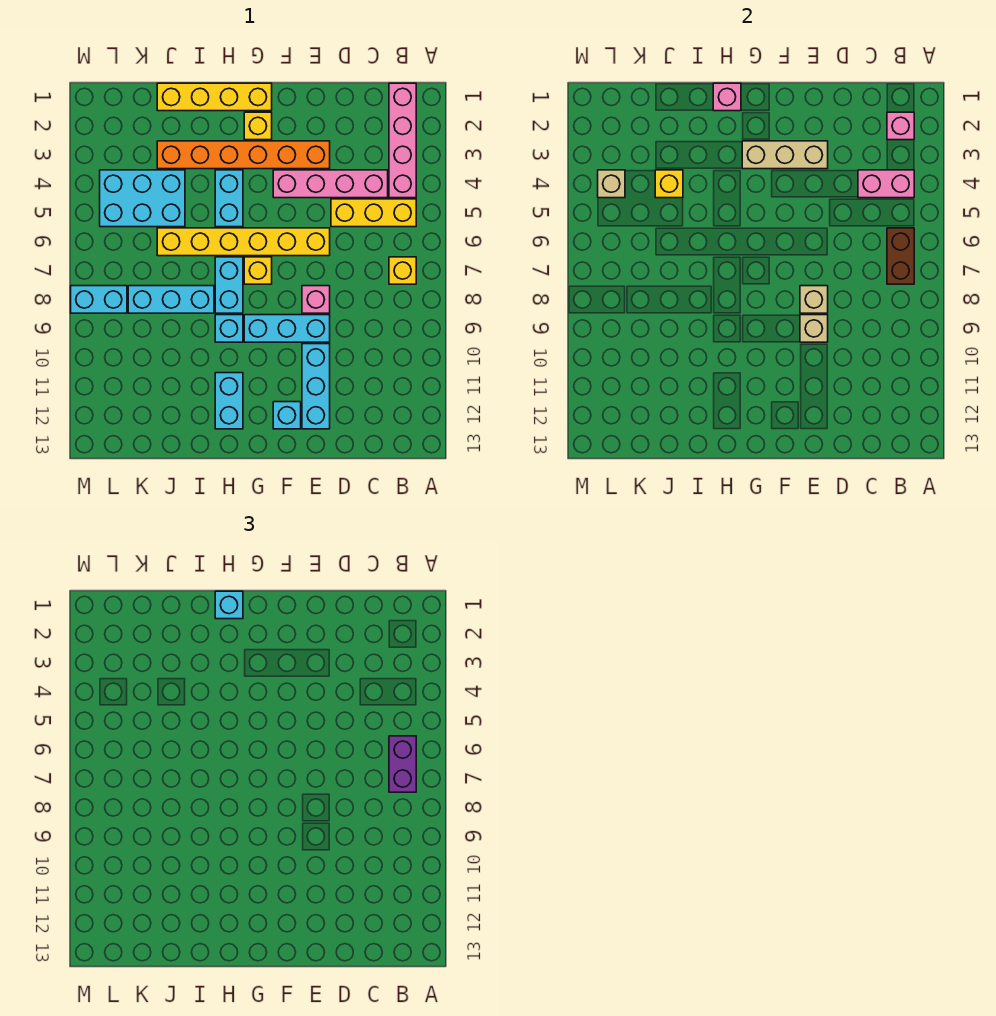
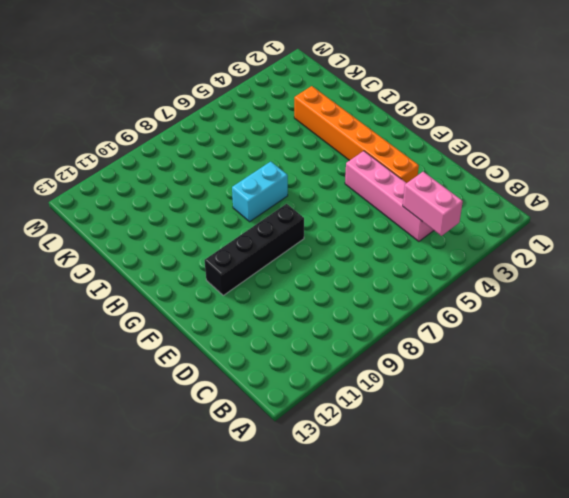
black brick F8:F11 level 1 -> cyan brick E9:G9 level 1
none -> pink brick B1:B4 level 1
none -> yellow brick B5:D5 level 1
none -> yellow brick B7 level 1
none -> yellow brick E6:J6 level 1

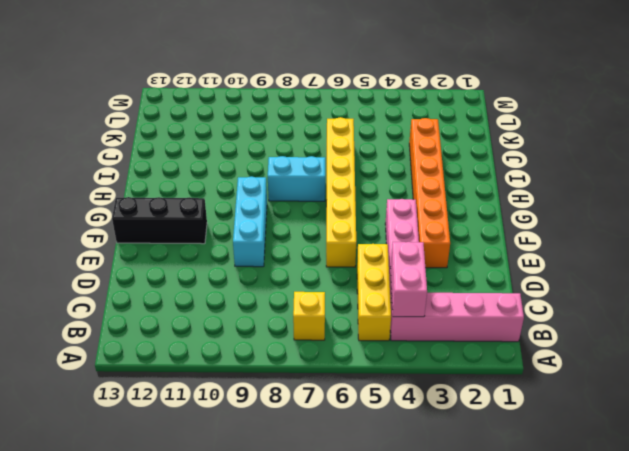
black brick F11:F13 level 1 -> cyan brick F12 level 1
none -> pink brick E8 level 1
none -> cyan brick E10:E12 level 1
none -> yellow brick G1:J1 level 1
none -> yellow brick G2 level 1

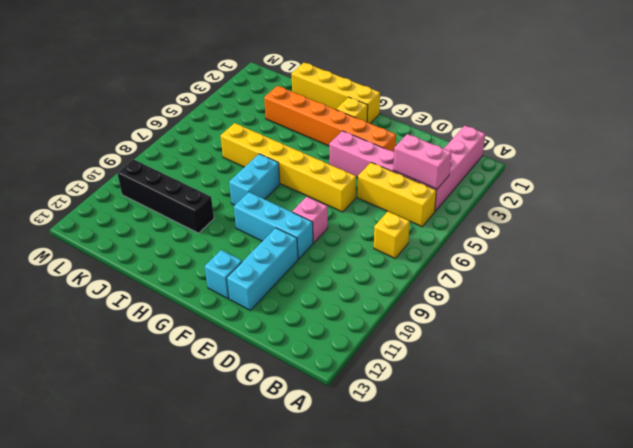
black brick I10:L10 level 1 -> none
none -> yellow brick G7 level 1
none -> cyan brick H4:H5 level 1
none -> cyan brick H9 level 1
none -> cyan brick H11:H12 level 1

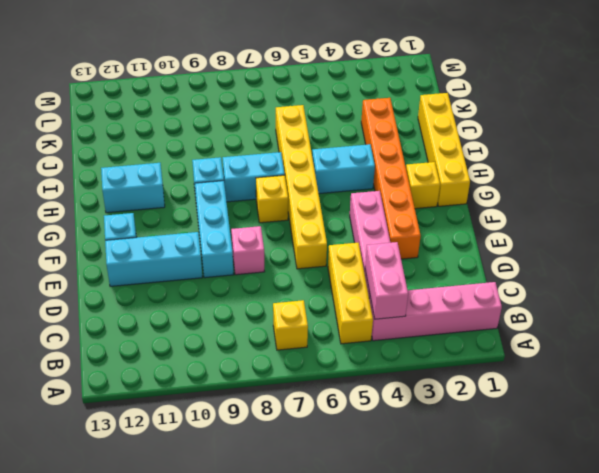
none -> cyan brick I8:K8 level 1
none -> cyan brick J4:L5 level 1
none -> cyan brick L8:M8 level 1
none -> pink brick B2 level 2

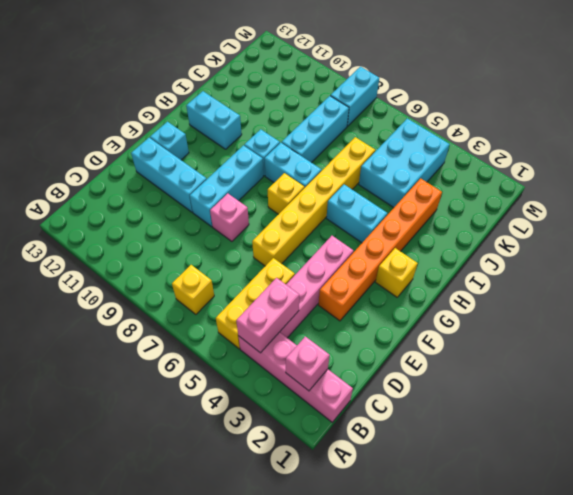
none -> yellow brick G1:J1 level 1
none -> brown brick B6:B7 level 2
none -> tan brick E3:G3 level 2
none -> tan brick E8 level 2

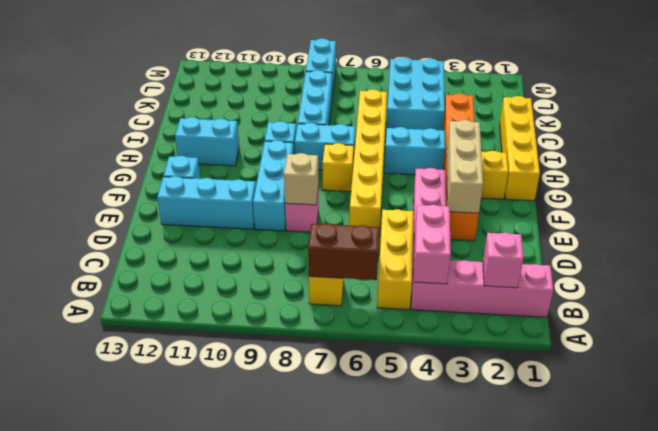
none -> tan brick E9 level 2
none -> pink brick H1 level 2
none -> yellow brick J4 level 2
none -> tan brick L4 level 2

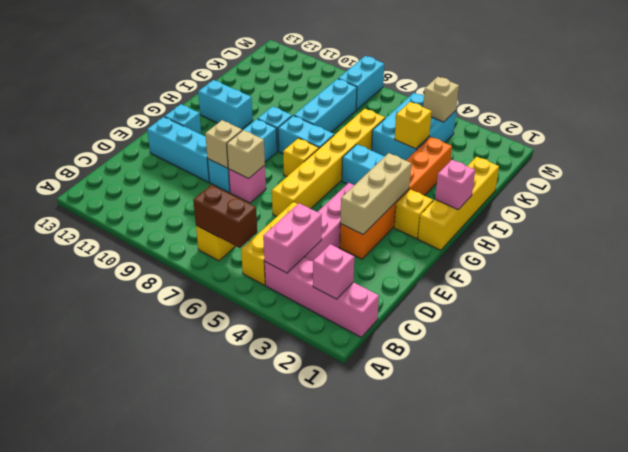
none -> purple brick B6:B7 level 3
none -> cyan brick H1 level 3

